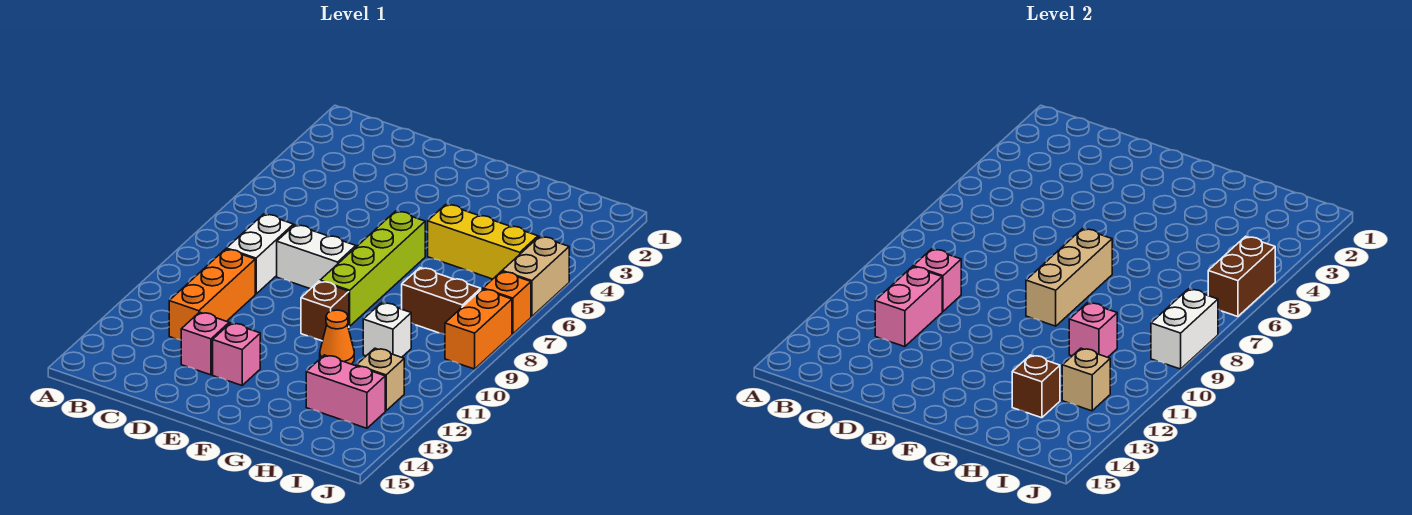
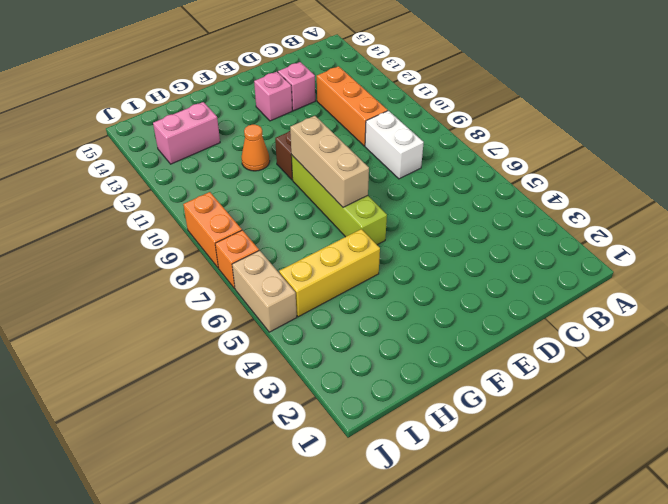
none -> white brick D8:E8 level 1
none -> brown brick H8:I8 level 1
none -> white brick H10 level 1

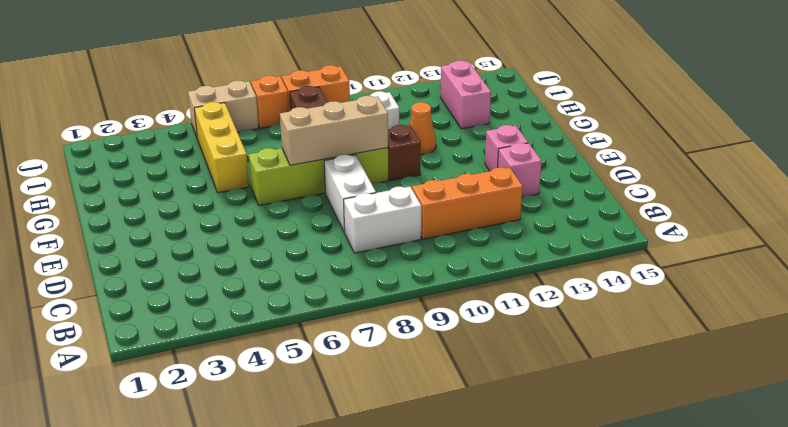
none -> tan brick I12 level 1
none -> pink brick C10 level 2
none -> pink brick C11:C12 level 2

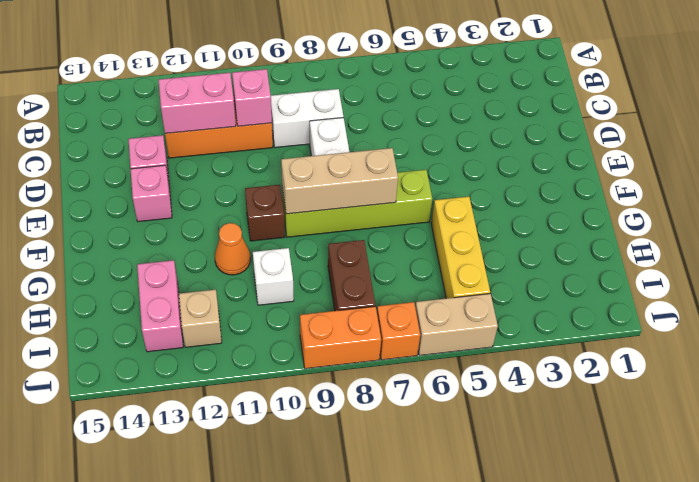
none -> pink brick H10 level 2
none -> brown brick H13 level 2
none -> tan brick I12 level 2

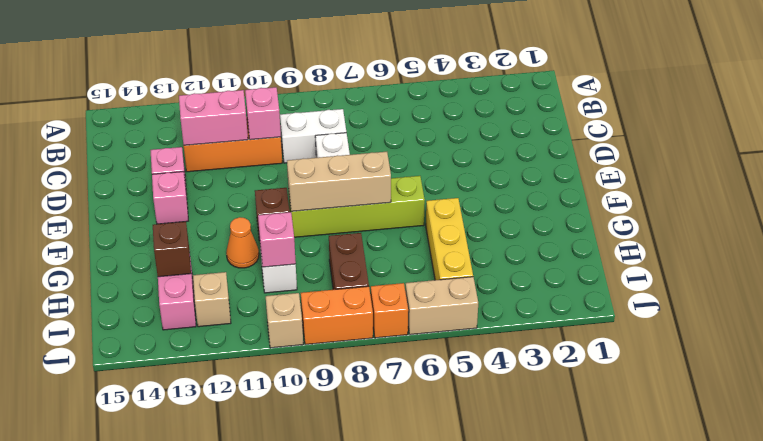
tan brick J10 level 1 -> tan brick I12 level 2
none -> brown brick J5:J6 level 2
none -> white brick J8:J9 level 2

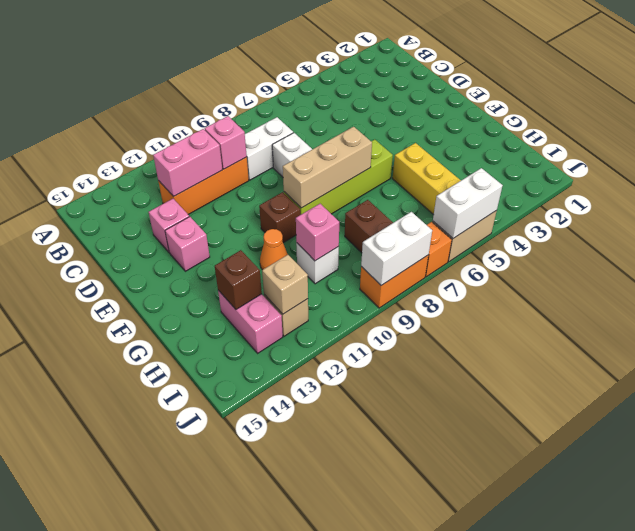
white brick J5:J6 level 2 -> brown brick J5:J6 level 2

